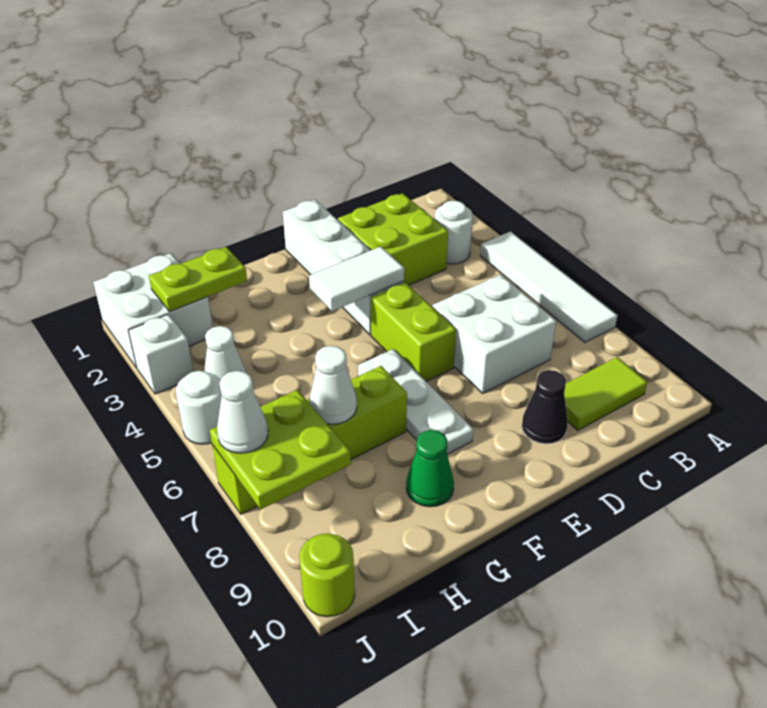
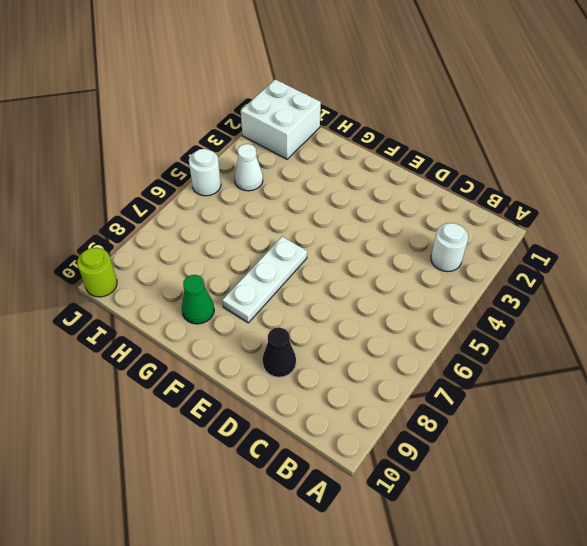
none -> white tile A4:A7 level 1
none -> lime tile B9:C9 level 1
none -> lime brick C2:D3 level 1

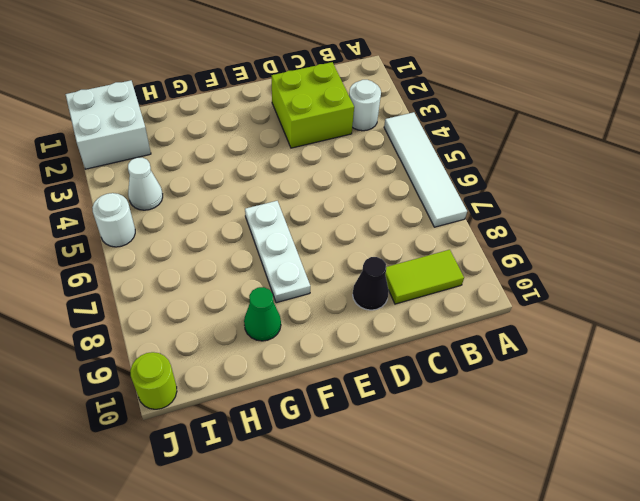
none -> white brick C6:D7 level 1
none -> white brick E1:E4 level 1
none -> lime brick E5:E6 level 1

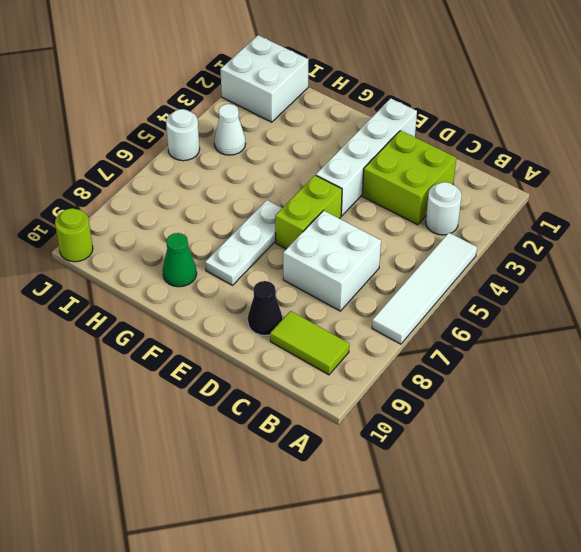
none -> lime brick G7:J7 level 1
none -> white brick J3 level 1
none -> white tile E4:F4 level 2

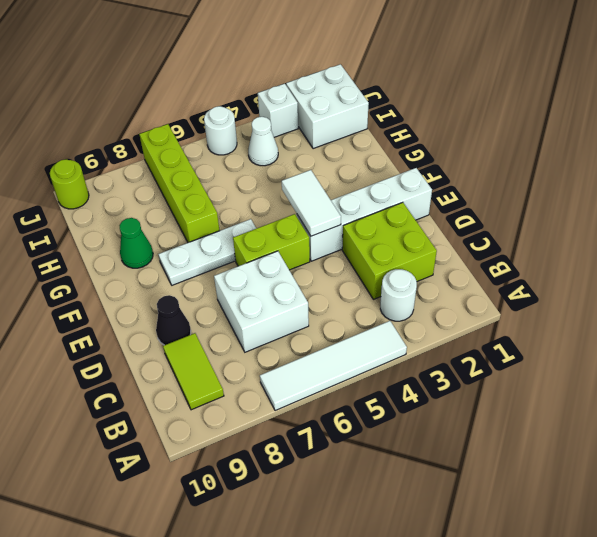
none -> lime plate H2:I2 level 2
none -> white cone H7 level 2
none -> lime plate I7:J8 level 2

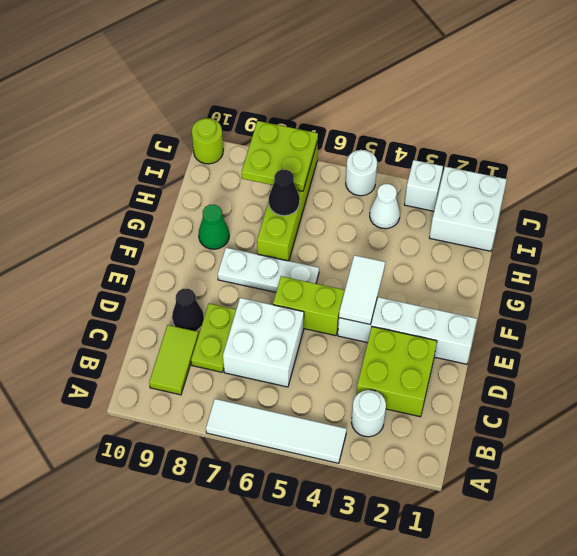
lime plate C8:D8 level 1 -> lime plate H2:I2 level 2
black cone H7 level 2 -> white cone H7 level 2
none -> white cone J7 level 3

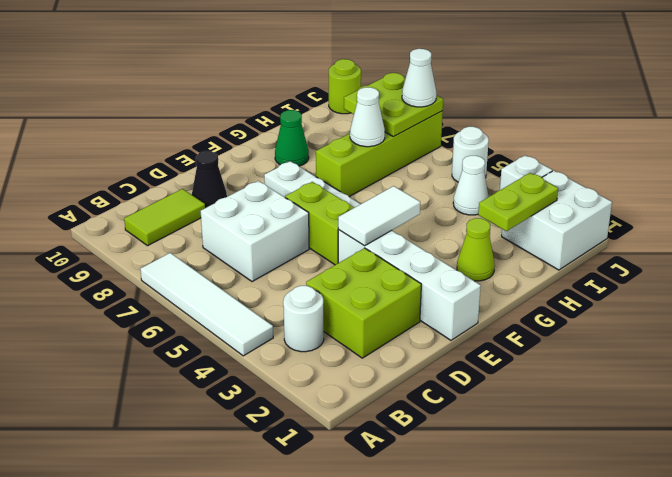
lime cone G2 level 1 -> none

